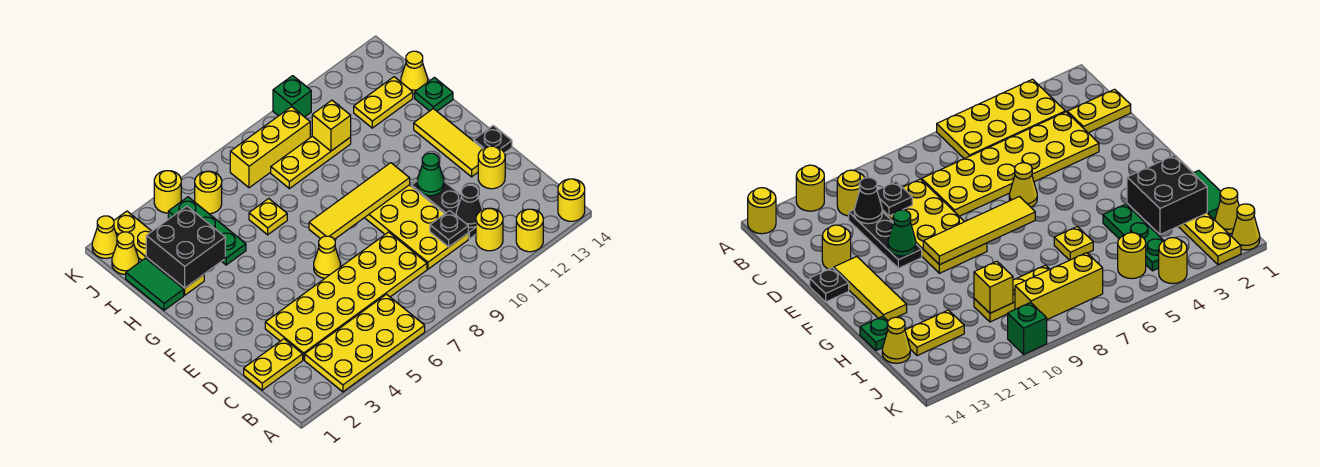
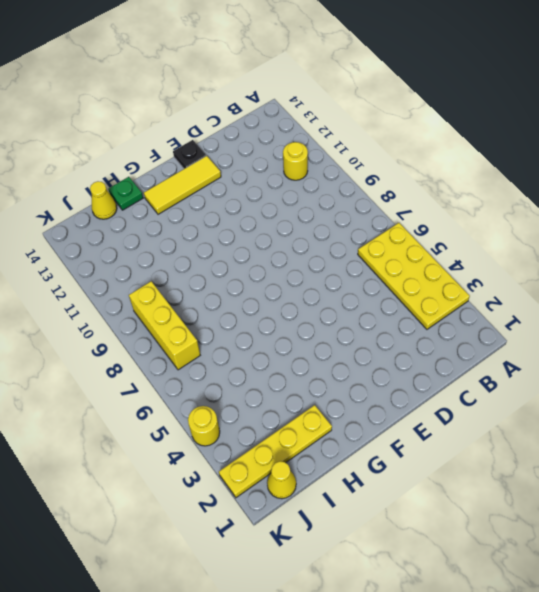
none -> yellow round brick A12 level 1
none -> yellow round brick A14 level 1
none -> yellow plate C1:C2 level 1
none -> yellow plate C3:D8 level 1

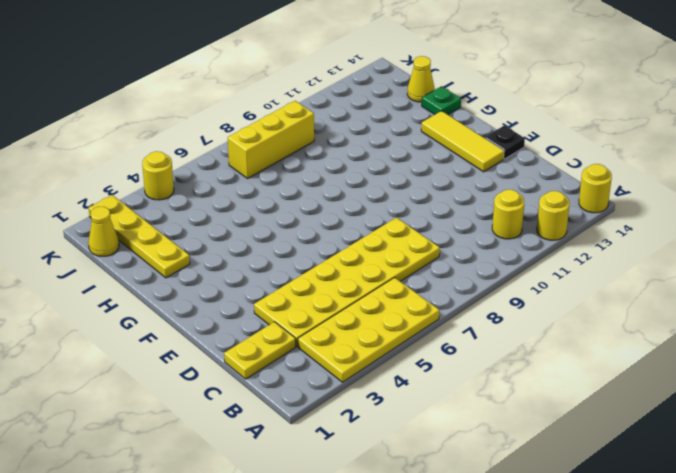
none -> yellow plate C9:F10 level 1
none -> black plate C11:E11 level 1
none -> yellow round brick D13 level 1
none -> yellow cone E6 level 1

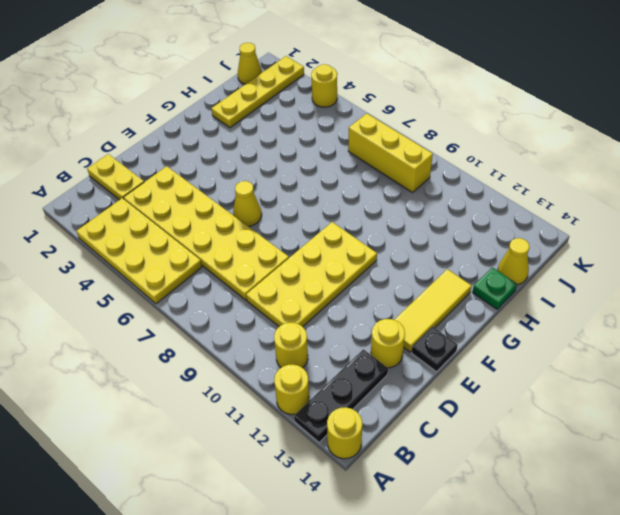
black plate A13:C13 level 1 -> black plate C11:E11 level 1
none -> green tile H1:I1 level 1
none -> green plate H4:J4 level 1
none -> yellow plate H6 level 1
none -> yellow plate I8:I10 level 1

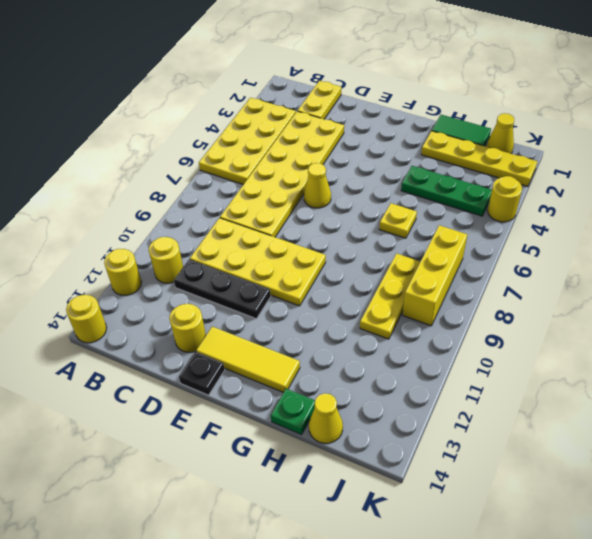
none -> yellow plate I12:I13 level 1
none -> yellow round brick J5 level 1
none -> yellow cone K1 level 1
none -> green brick K10 level 1

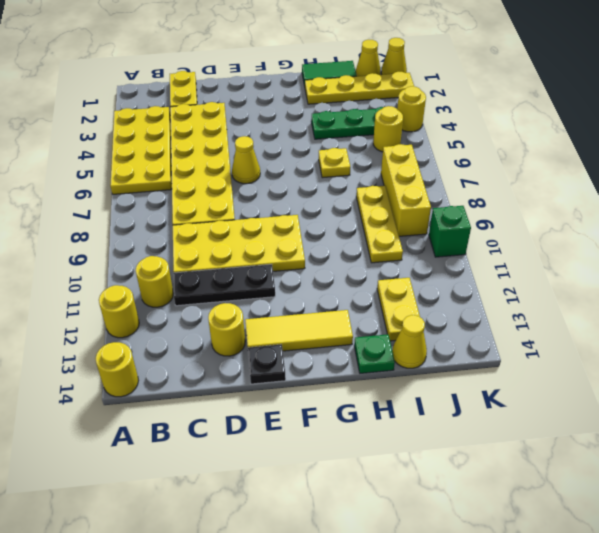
none -> black plate C10 level 2
none -> black cone C11 level 2
none -> green cone E11 level 2
none -> yellow tile F7:F10 level 2

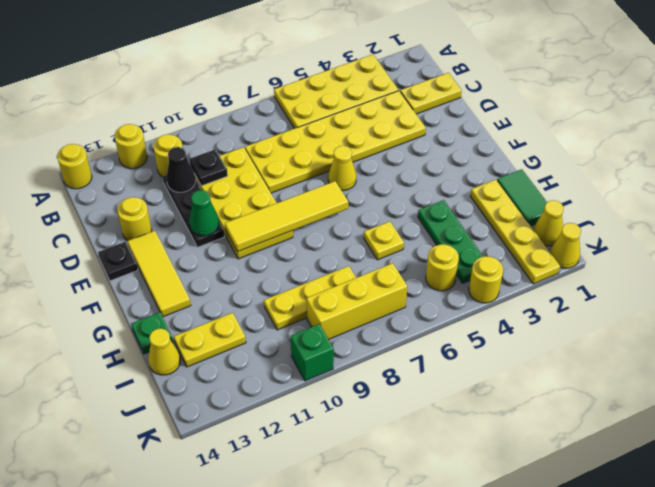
none -> black brick H2:I3 level 2
none -> yellow brick I10 level 2

